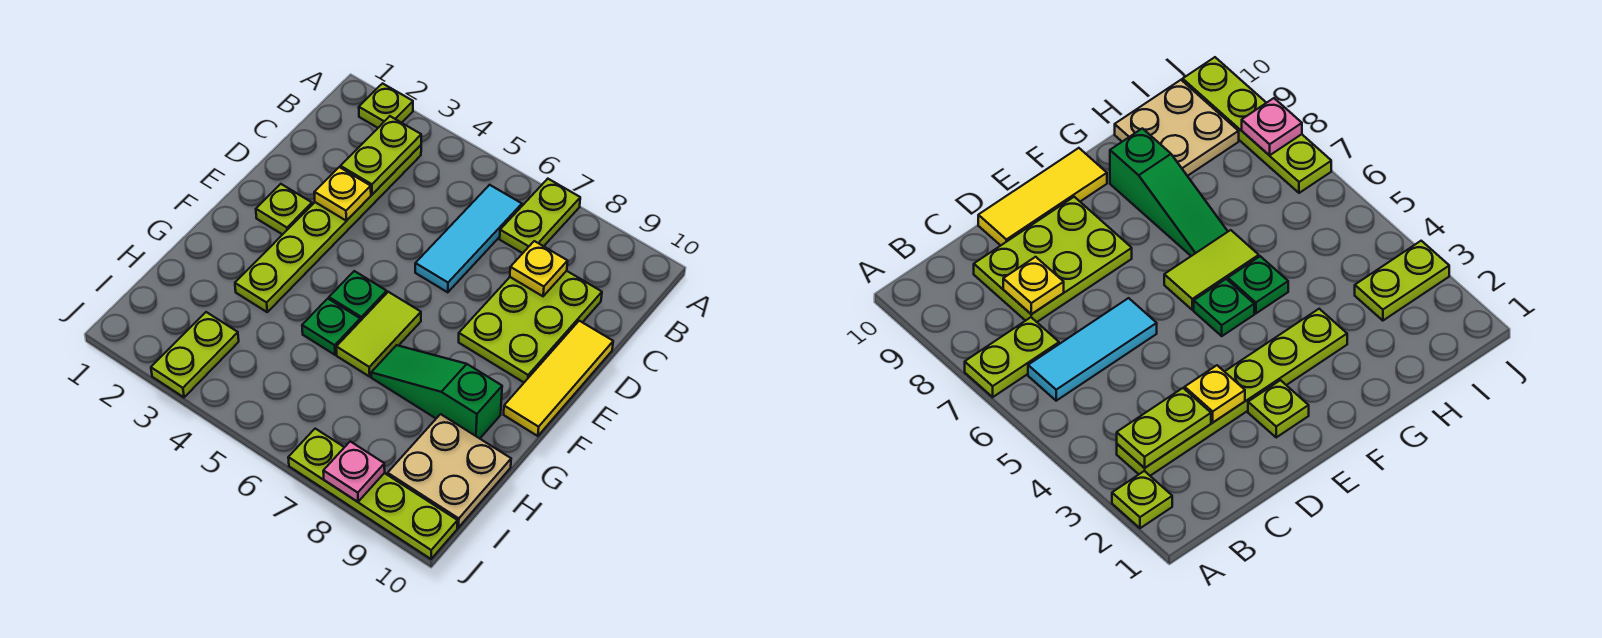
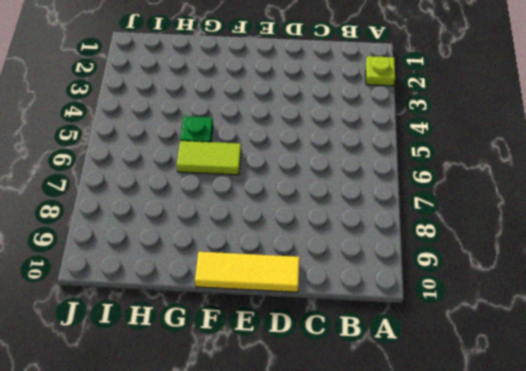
none -> lime plate A7:B7 level 1
none -> lime plate B3:G3 level 1
none -> cyan tile B6:D6 level 1

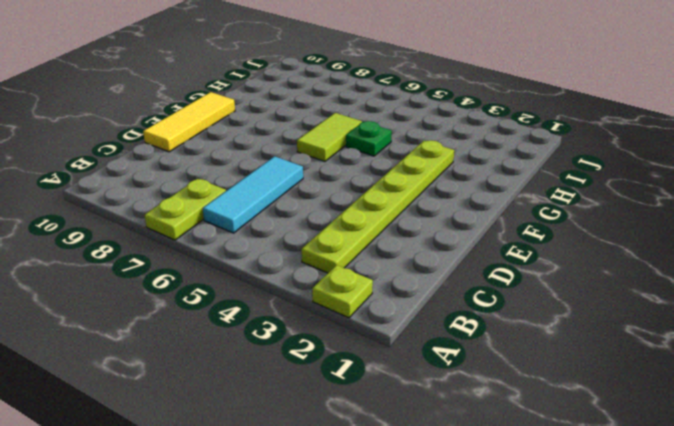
none -> lime plate C8:E9 level 1
none -> lime plate E2 level 1
none -> green plate F5 level 1

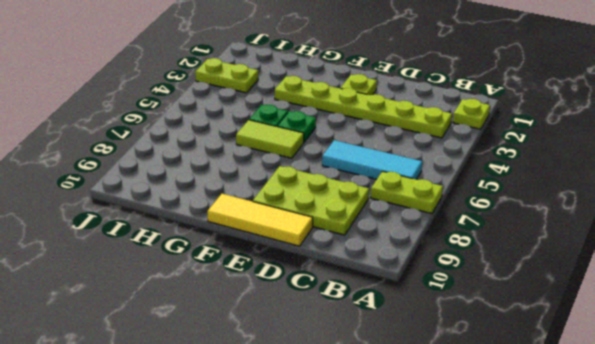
none -> green slope G7:G9 level 1 top 9
none -> tan plate H9:I10 level 1
none -> lime plate J7:J10 level 1

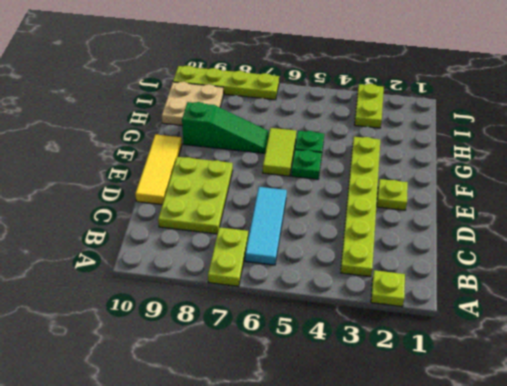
none -> lime plate B3:C3 level 2
none -> yellow plate C8 level 2
none -> yellow plate D3 level 2

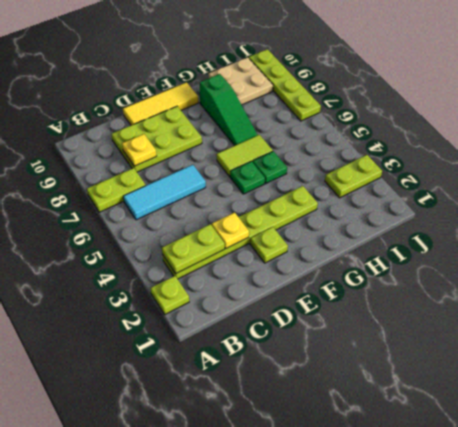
none -> pink plate J8 level 2

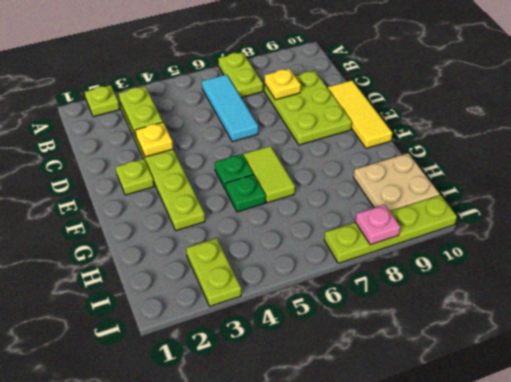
none -> green slope G7:G9 level 1 top 9

